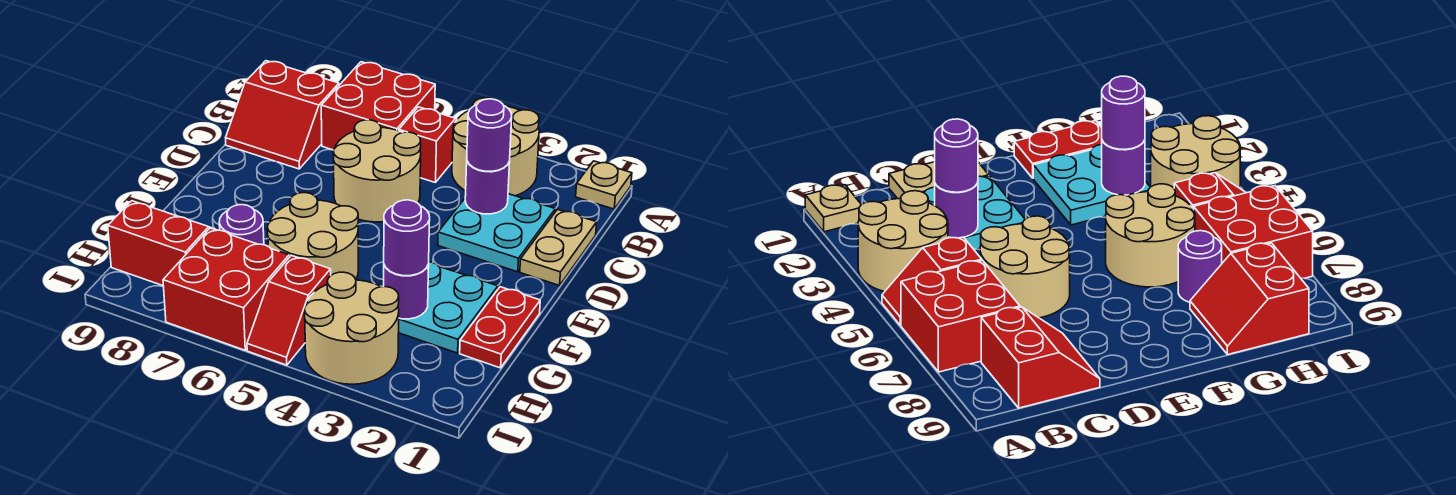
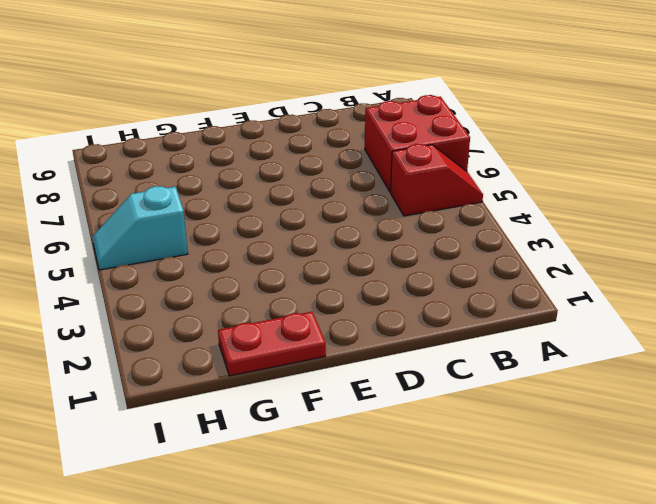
cyan slope H5:I5 level 1 top H -> red slope H5:I5 level 1 top H
none -> tan plate A1 level 1
none -> tan round brick A3:B4 level 1
none -> red slope B8:C9 level 1 top B

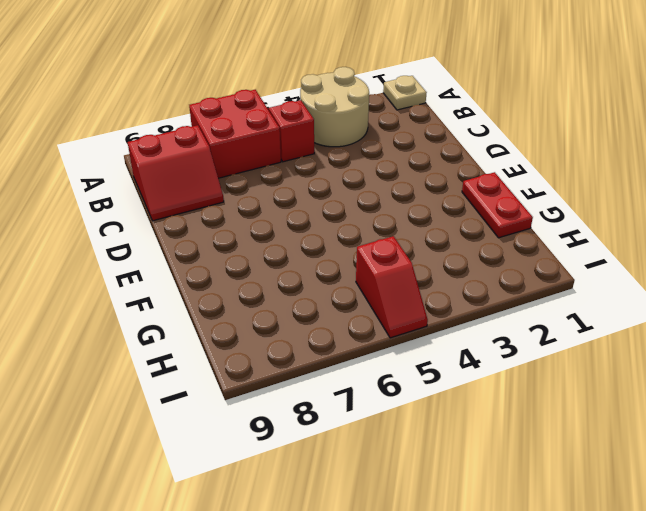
none -> tan plate C1:D1 level 1
none -> cyan plate C2:D3 level 1
none -> tan round brick C5:D6 level 1

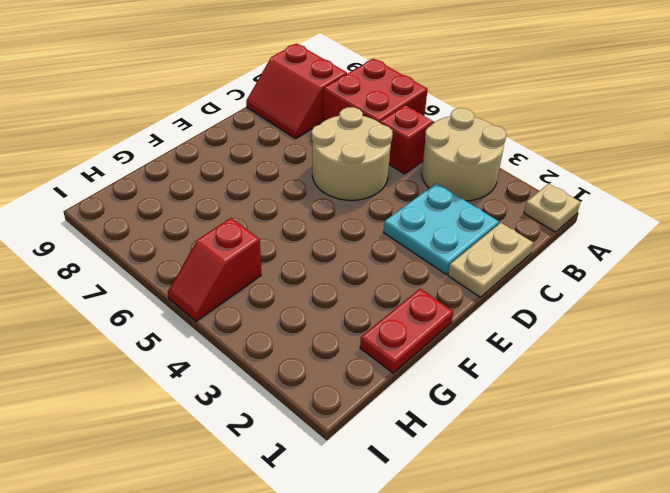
none -> cyan plate F2:G3 level 1
none -> tan round brick F5:G6 level 1
none -> purple round brick G7 level 1

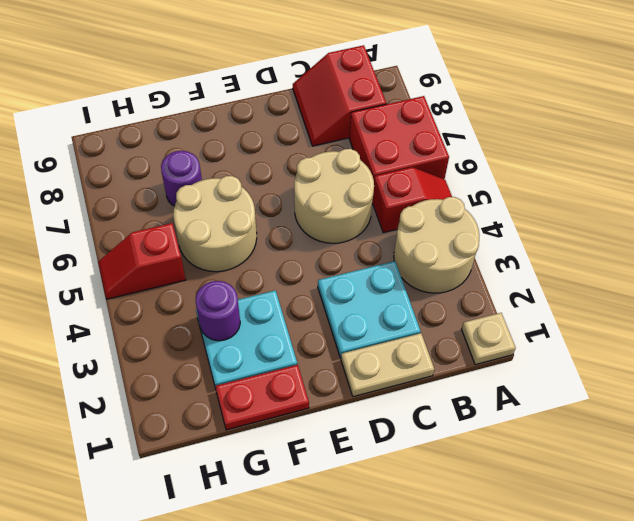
none -> red slope G8:H9 level 1 top H
none -> tan round brick H3:I4 level 1
none -> red brick H6:I7 level 1

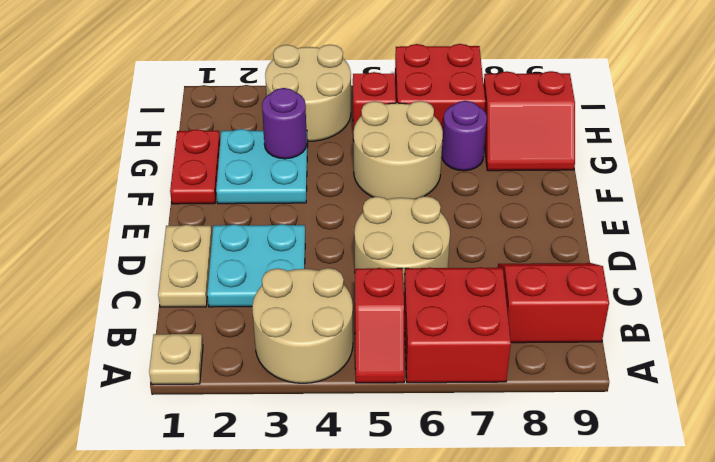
none -> purple round brick C3 level 2
none -> purple round brick C3 level 3
none -> purple round brick G3 level 3

